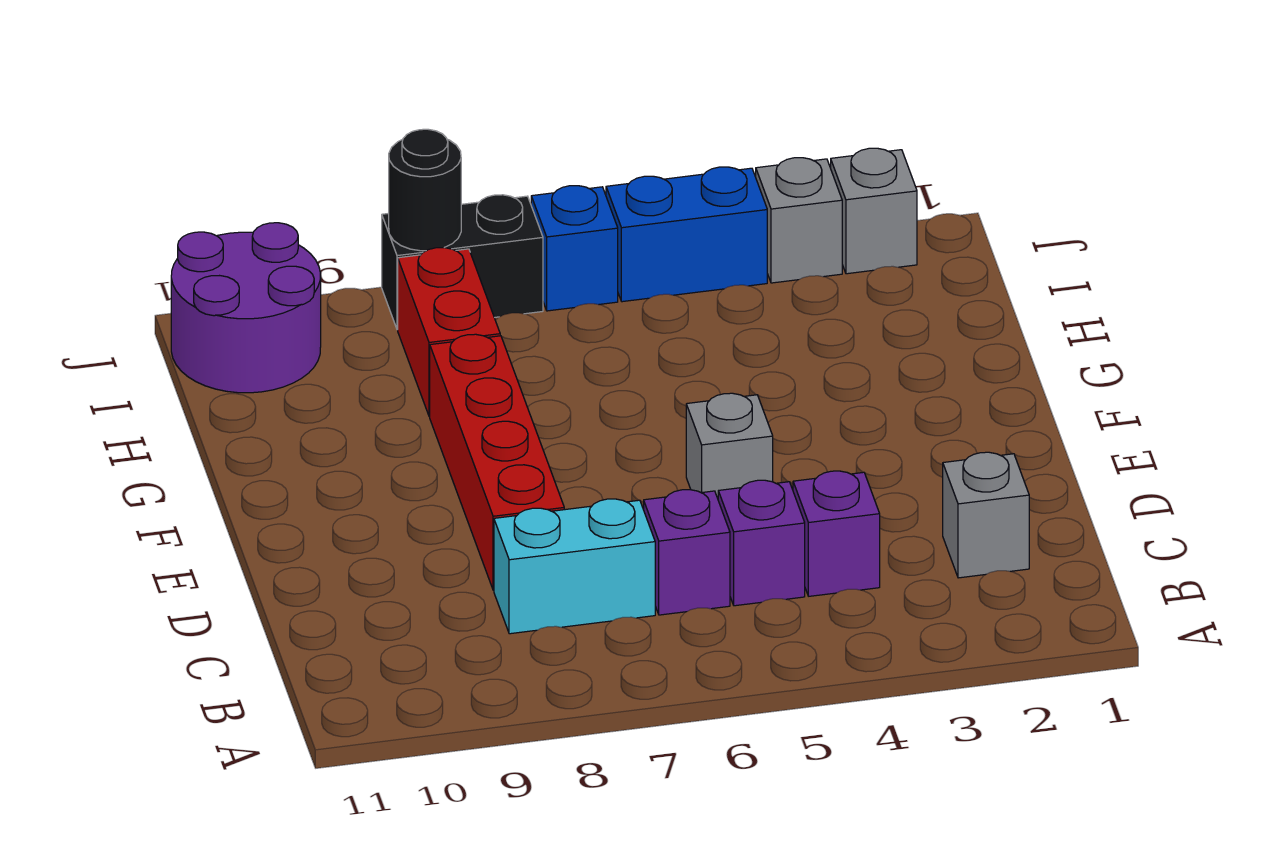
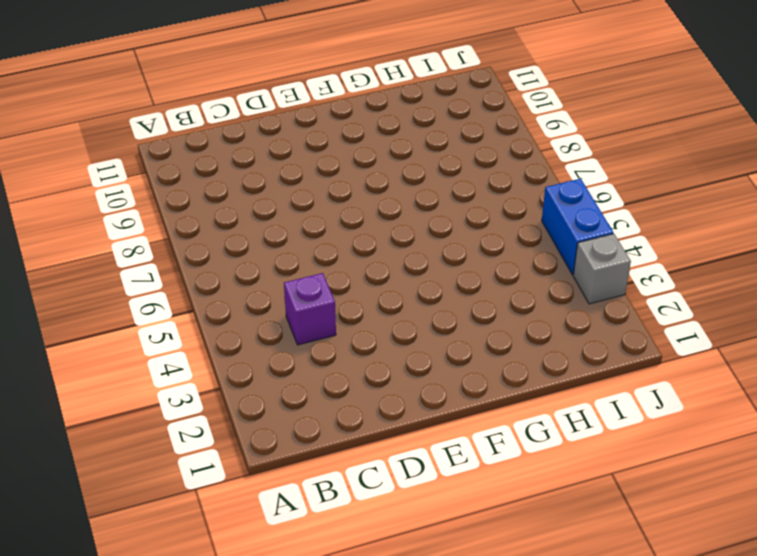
none -> grey brick C2 level 1
none -> purple brick C5 level 1
none -> purple brick C6 level 1

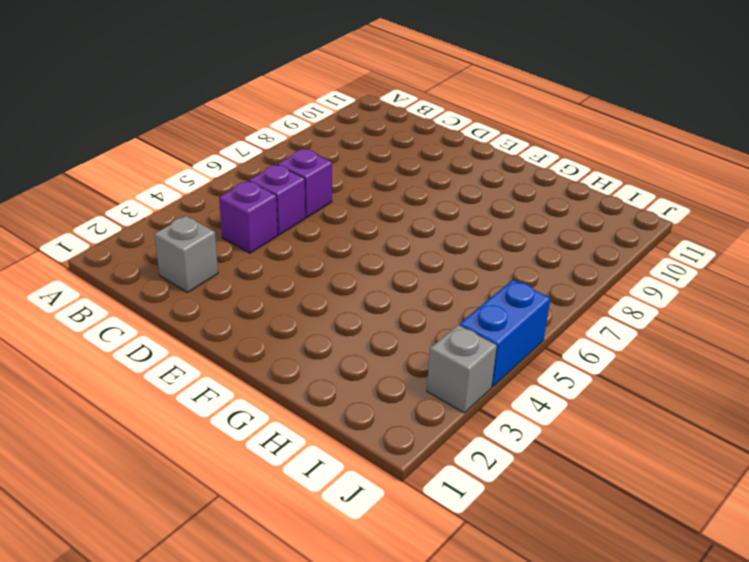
none -> cyan brick C7:C8 level 1
none -> red brick D8:G8 level 1
none -> grey brick E5 level 1

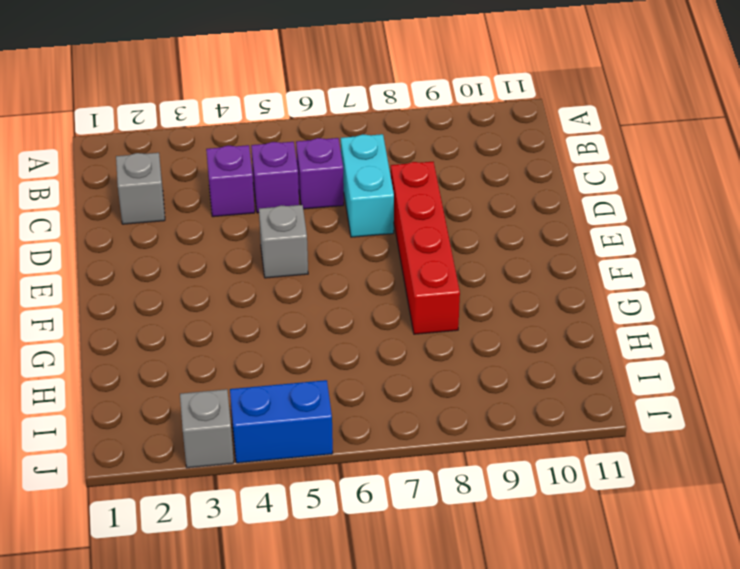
cyan brick C7:D7 level 1 -> cyan brick C7:C8 level 1
none -> red brick H8:I8 level 1
none -> purple round brick I10:J11 level 1
none -> grey brick J2 level 1

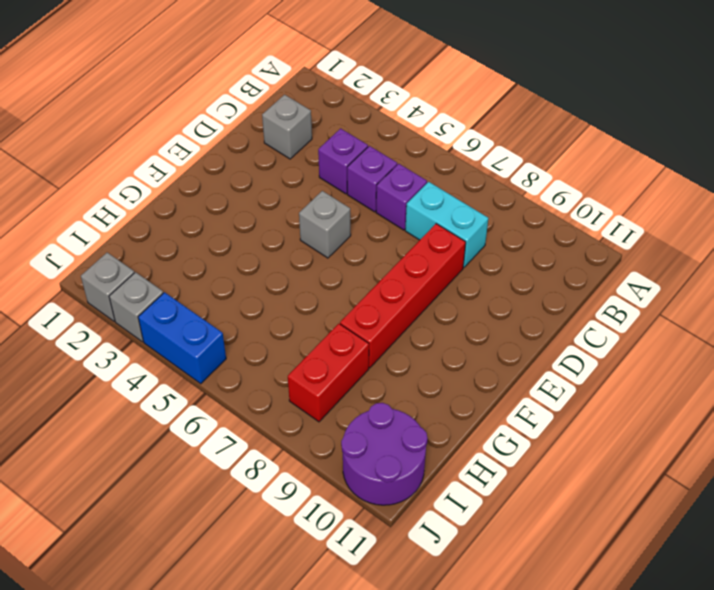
none -> blue brick J6 level 1
none -> black brick J7:J8 level 1
none -> black round brick J8 level 2

